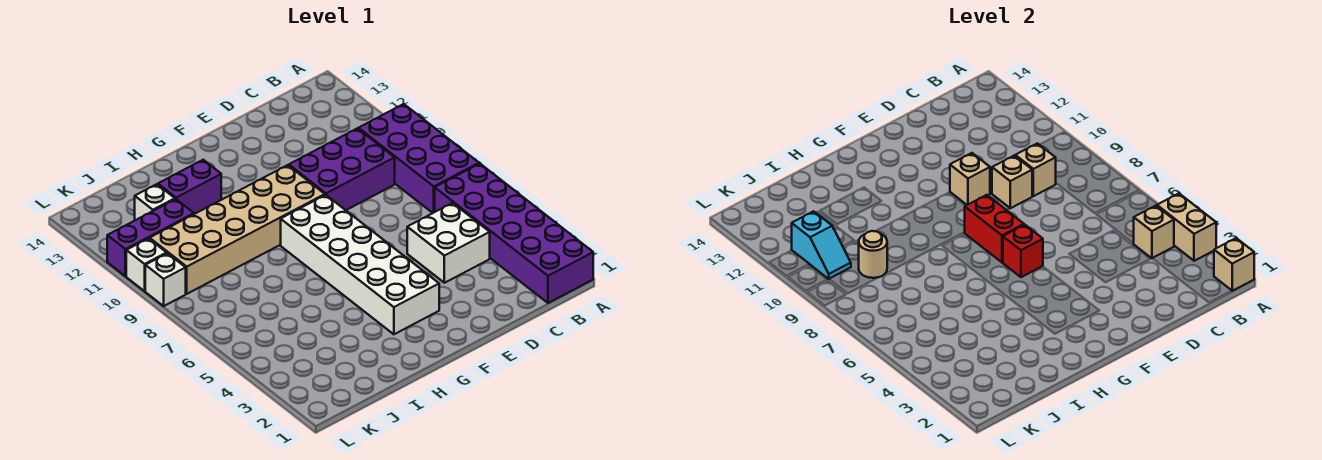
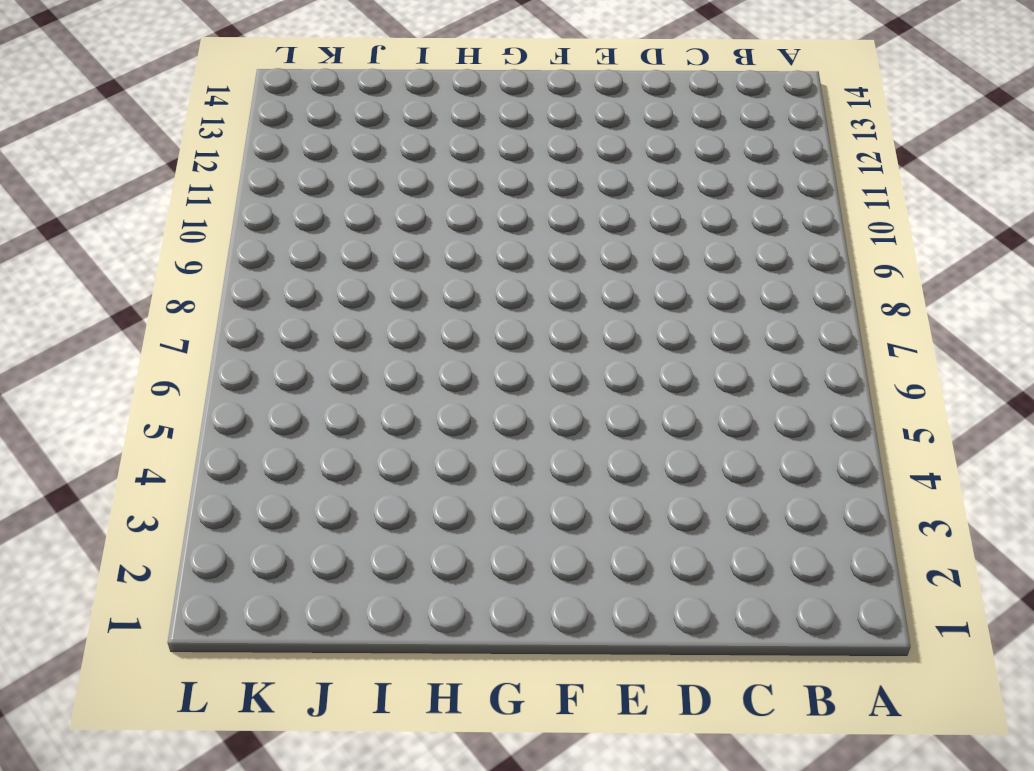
none -> purple brick A1:B6 level 1
none -> purple brick A7:B10 level 1
none -> white brick C4:D5 level 1

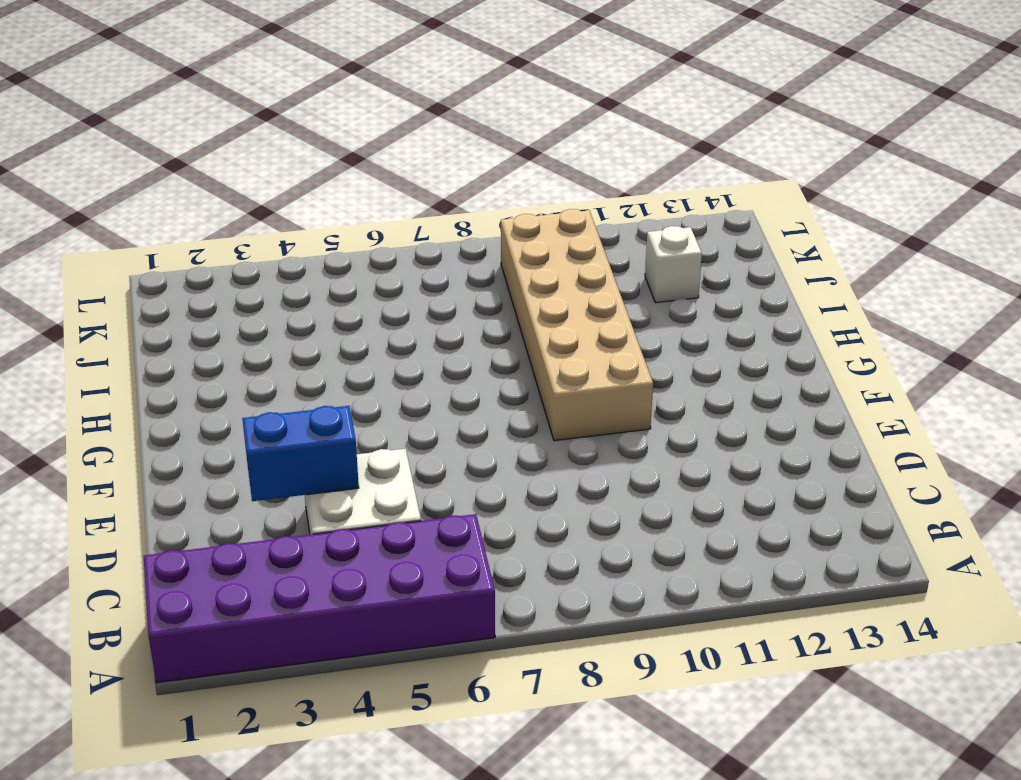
blue brick D3:D4 level 2 -> none
none -> purple brick A7:B10 level 1
none -> purple brick C9:E10 level 1
none -> white brick F3:G8 level 1

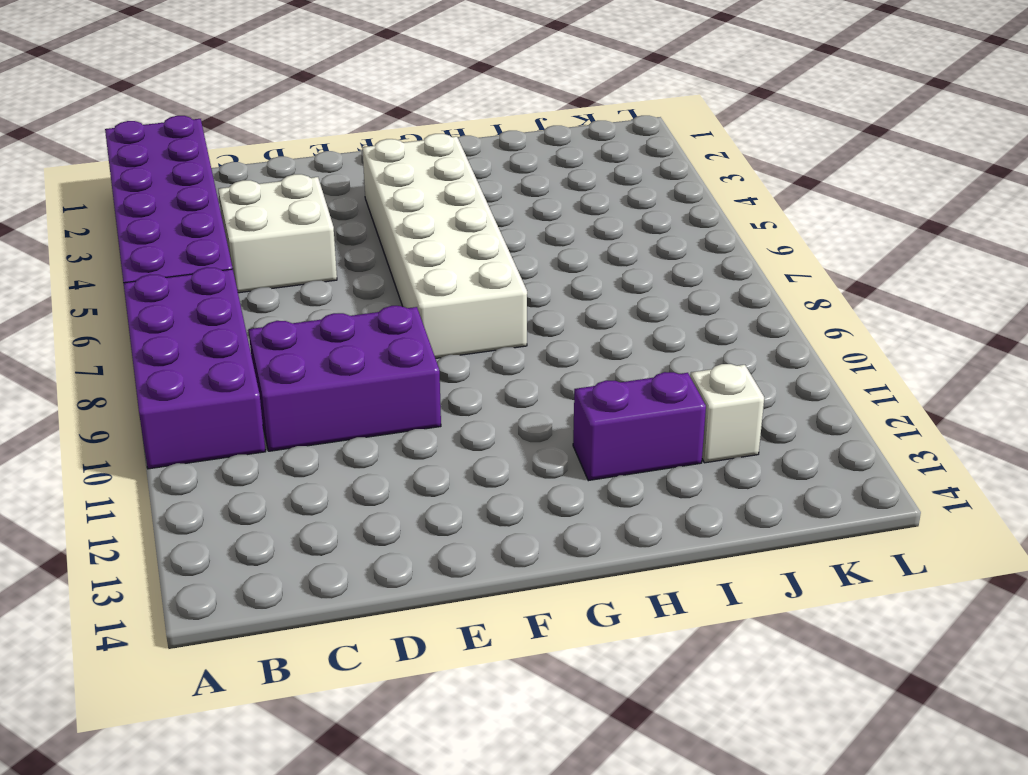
none -> tan brick F9:K10 level 1
none -> purple brick J11:L11 level 1
none -> white brick L9 level 1

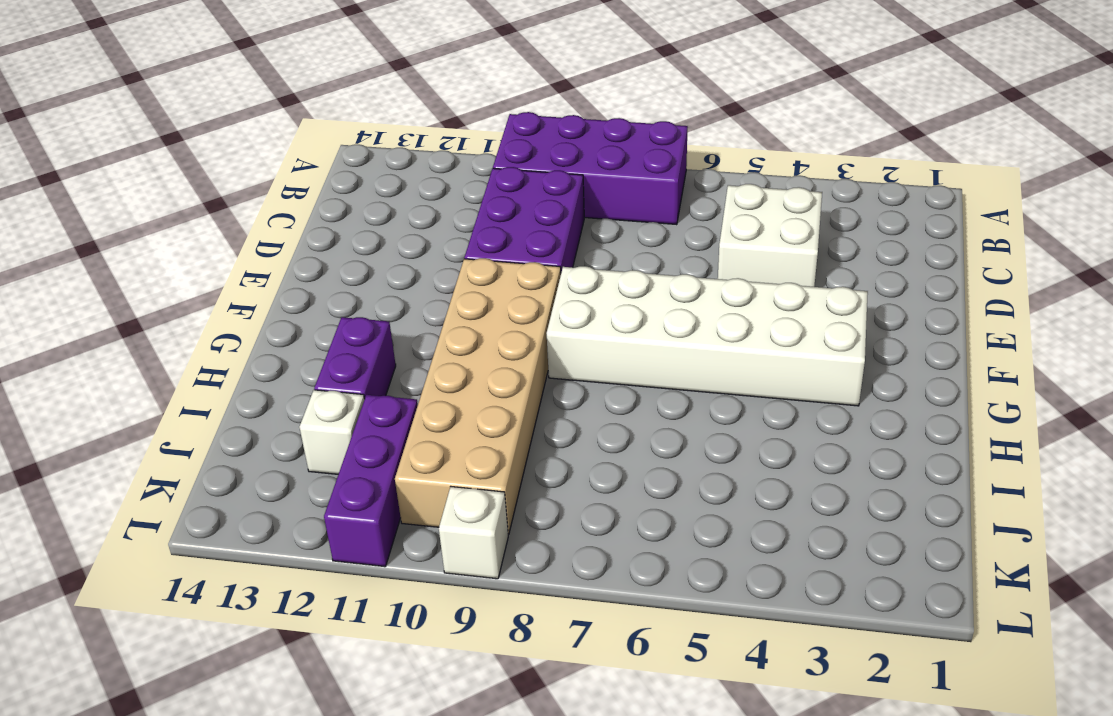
none -> purple brick A1:B6 level 1
none -> white brick L10 level 1
none -> tan brick A1 level 2

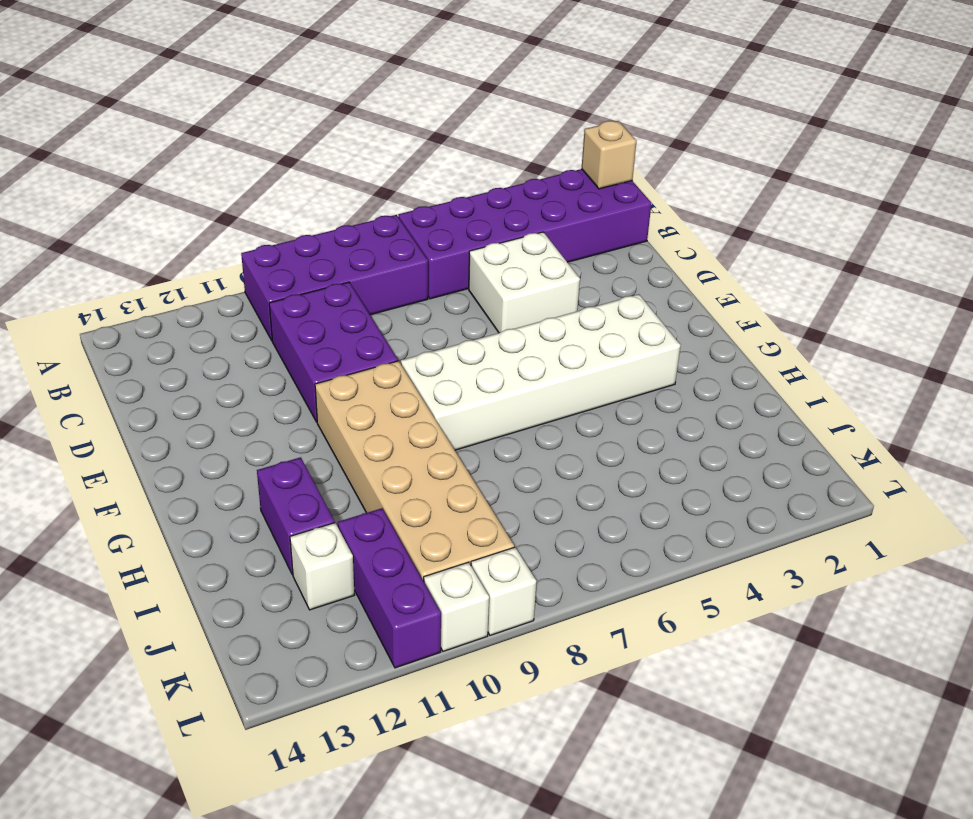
none -> tan brick A3:A4 level 2
none -> tan brick B4 level 2
none -> tan brick C9 level 2

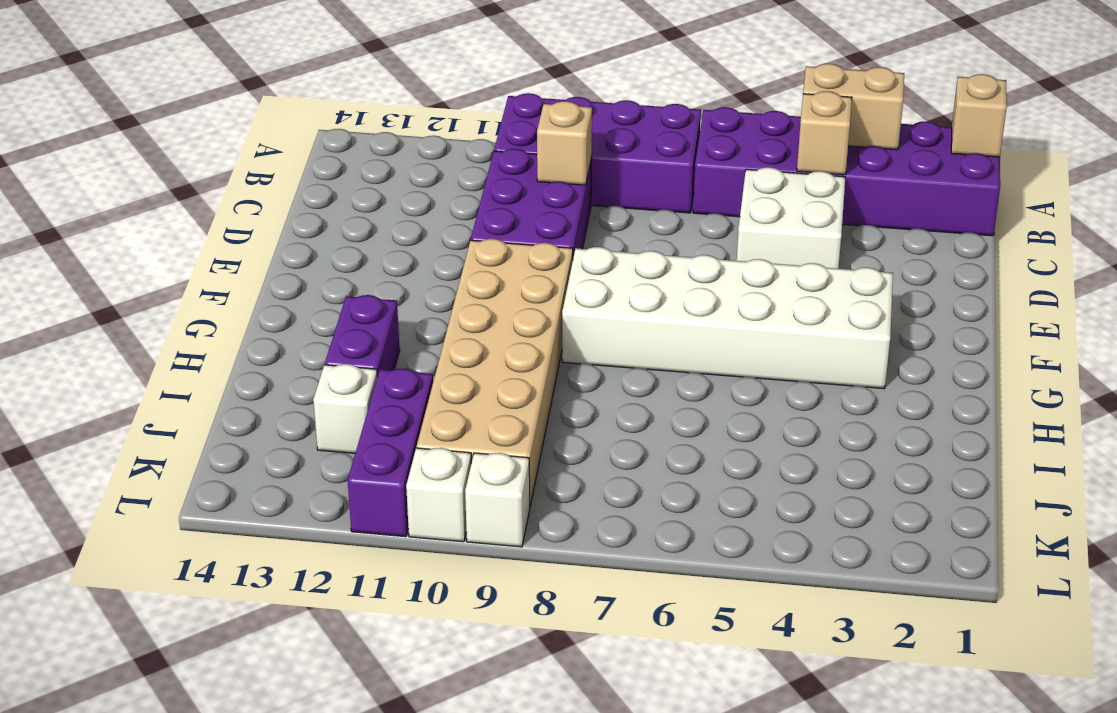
none -> tan brick D9 level 2
none -> tan brick E10 level 2
none -> red brick F6 level 2

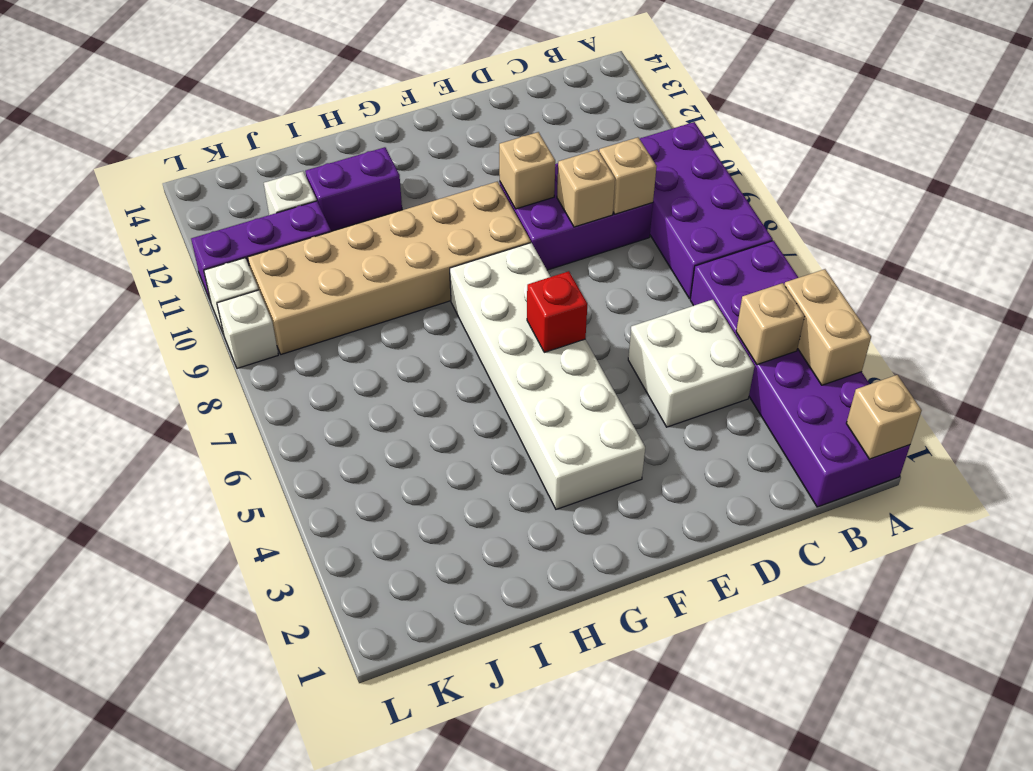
none -> red brick F7:F8 level 2
none -> tan round brick J9 level 2
none -> cyan slope K10:K11 level 2 top 11

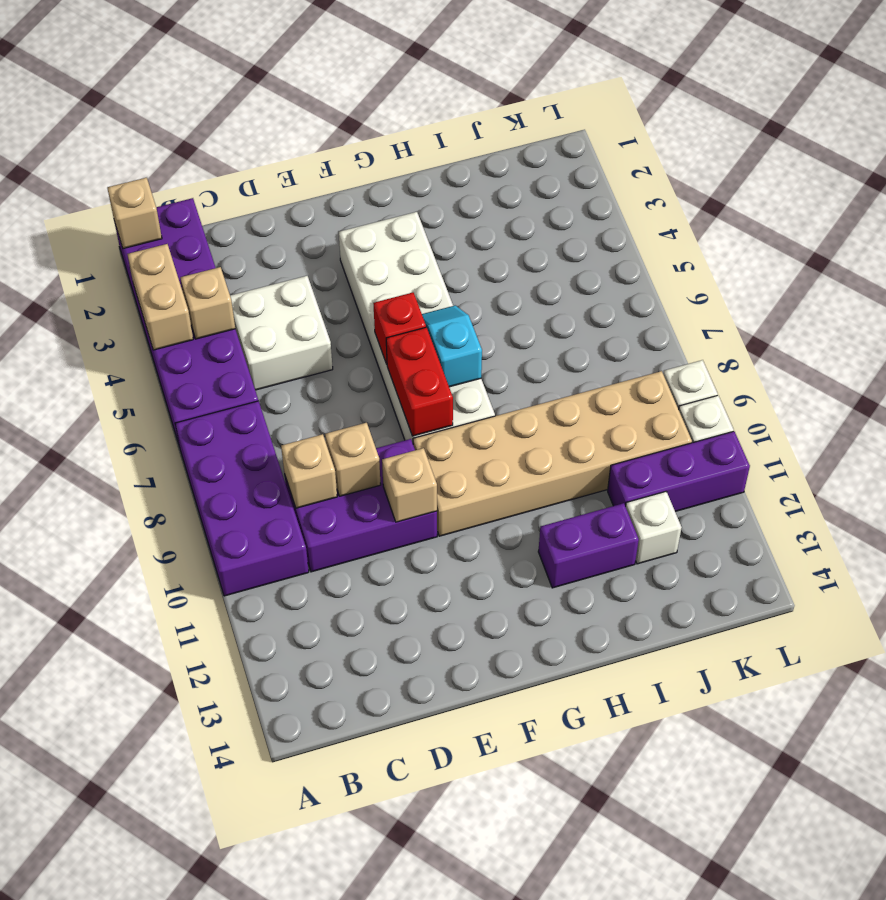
cyan slope G6:G7 level 2 top 7 -> cyan slope K10:K11 level 2 top 11
none -> tan round brick J9 level 2

